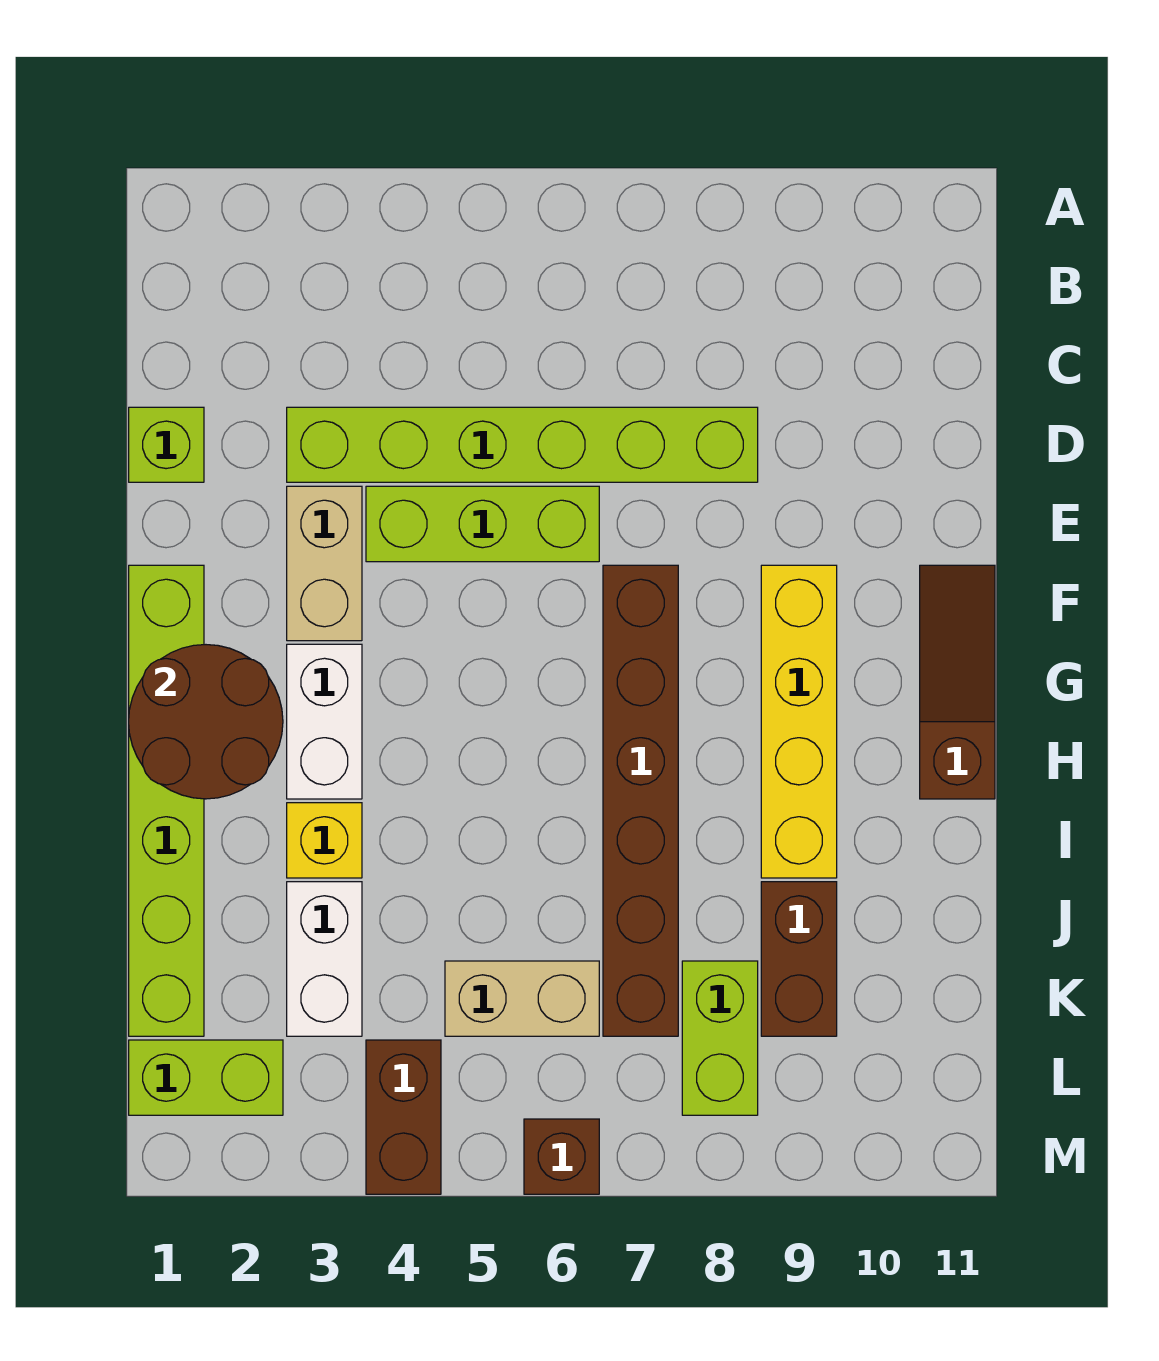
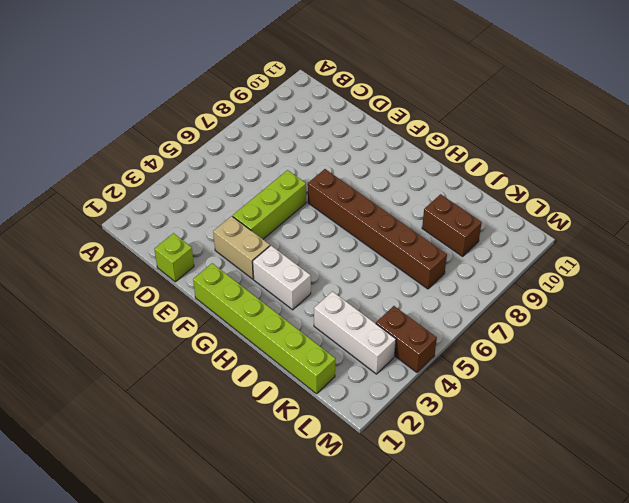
white brick J3:L3 level 1 -> white brick J3:K3 level 1
none -> lime brick D3:D8 level 1
none -> yellow brick F9:I9 level 1
none -> brown slope F11:H11 level 1 top H

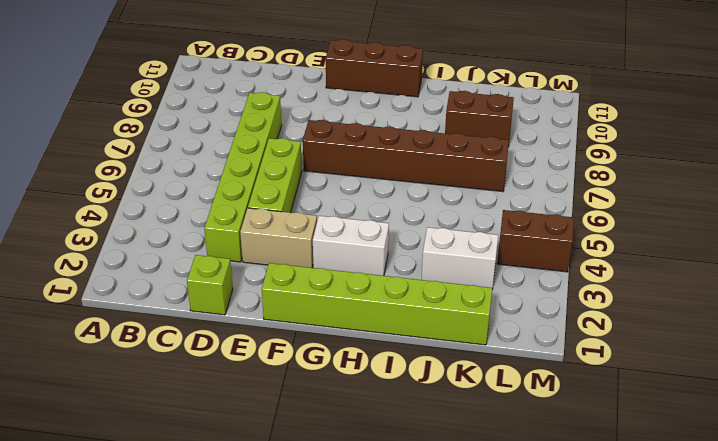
brown brick F11:H11 level 1 -> brown slope F11:H11 level 1 top H
none -> yellow brick F9:I9 level 1
none -> yellow brick I3 level 1
none -> tan brick K5:K6 level 1

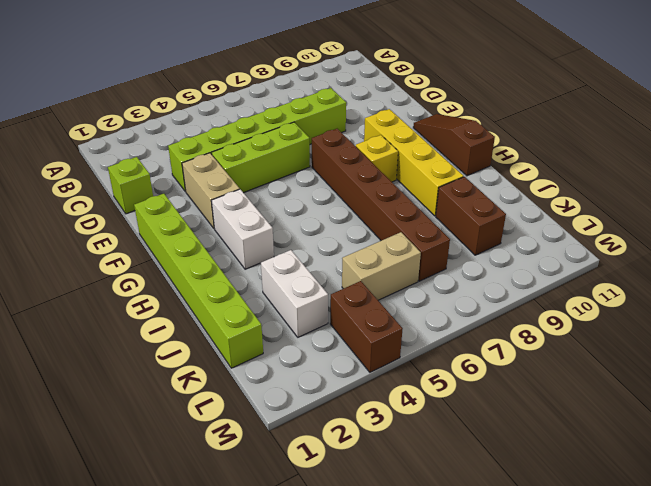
yellow brick G8 level 1 -> yellow brick I3 level 1
none -> lime brick K8:L8 level 1
none -> lime brick L1:L2 level 1
none -> brown brick M6 level 1

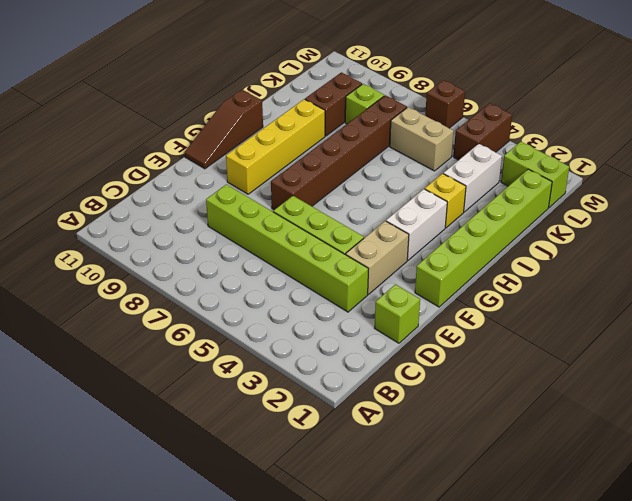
lime brick K8 level 1 -> lime brick K8:L8 level 1
none -> brown round brick G1:H2 level 2

